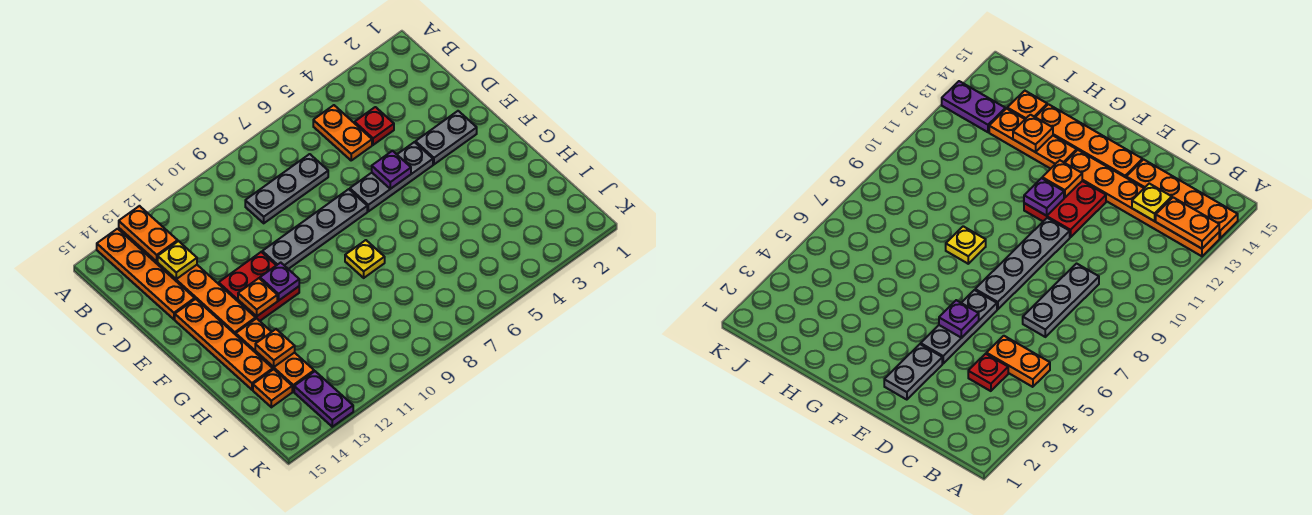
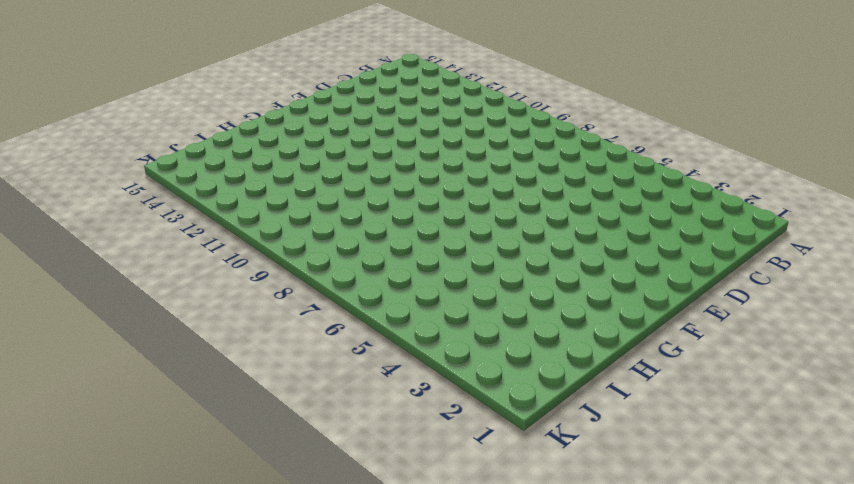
none -> orange plate A13:F13 level 1
none -> orange plate A14:D14 level 1
none -> orange plate B5:C5 level 1

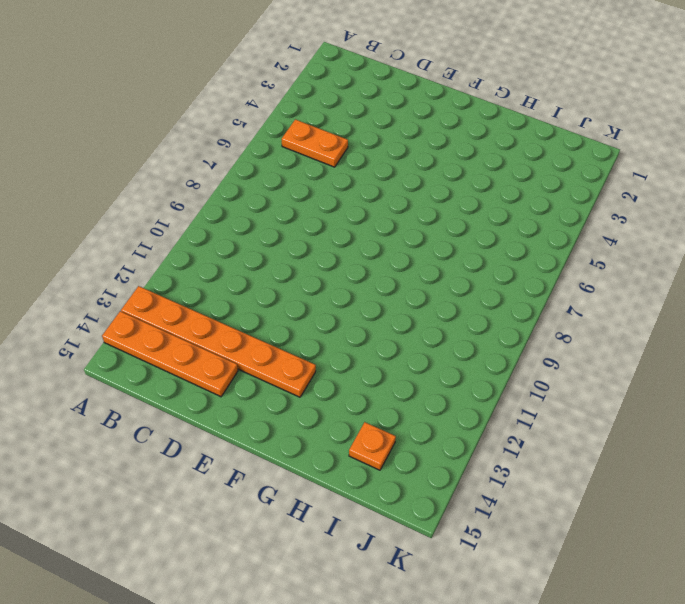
none -> red plate C4 level 1
none -> grey plate C7:C9 level 1
none -> grey plate E2:E3 level 1

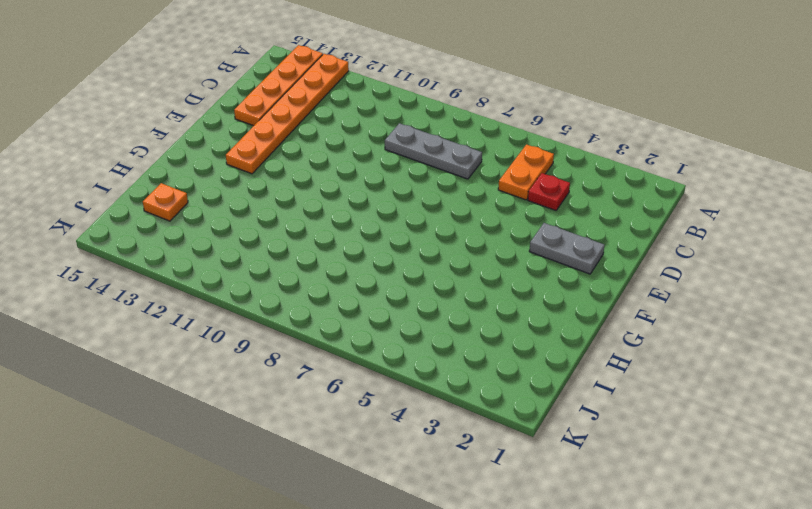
none -> grey plate E4:E6 level 1
none -> grey plate E7:E10 level 1
none -> red plate E11:F12 level 1

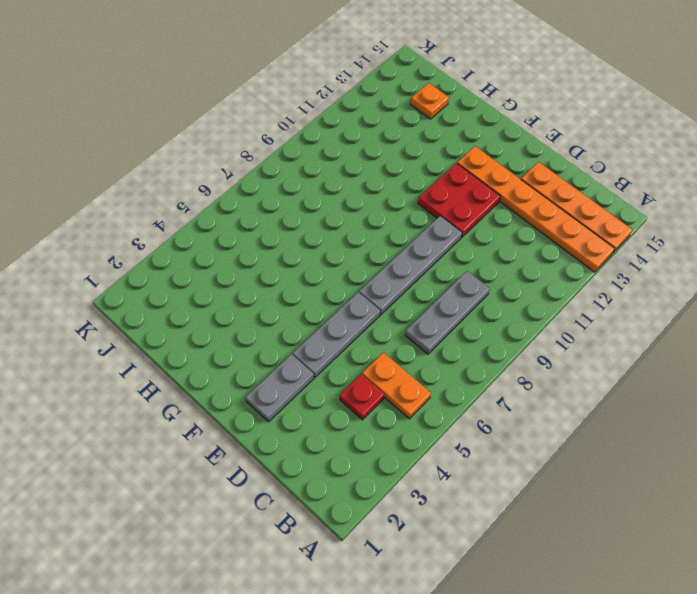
none -> orange plate E14:H14 level 1
none -> yellow plate G8 level 1
none -> orange plate G13:I13 level 1

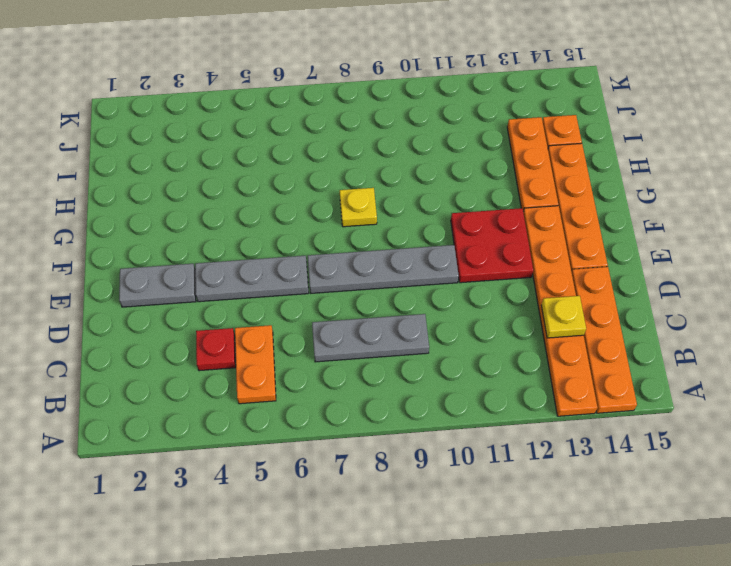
none -> purple plate J13:K13 level 1
none -> orange plate A13:B13 level 2
none -> purple plate E5 level 2

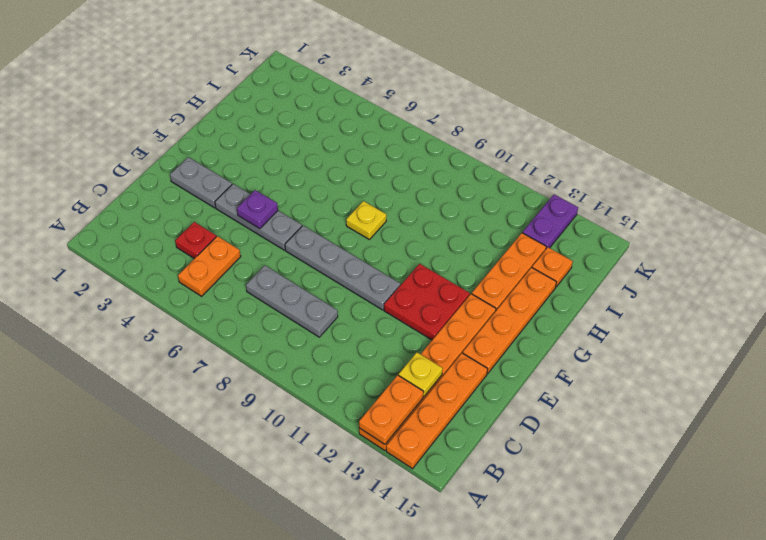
none -> purple plate F11 level 2
none -> orange plate F12 level 2
none -> orange plate H13 level 2

